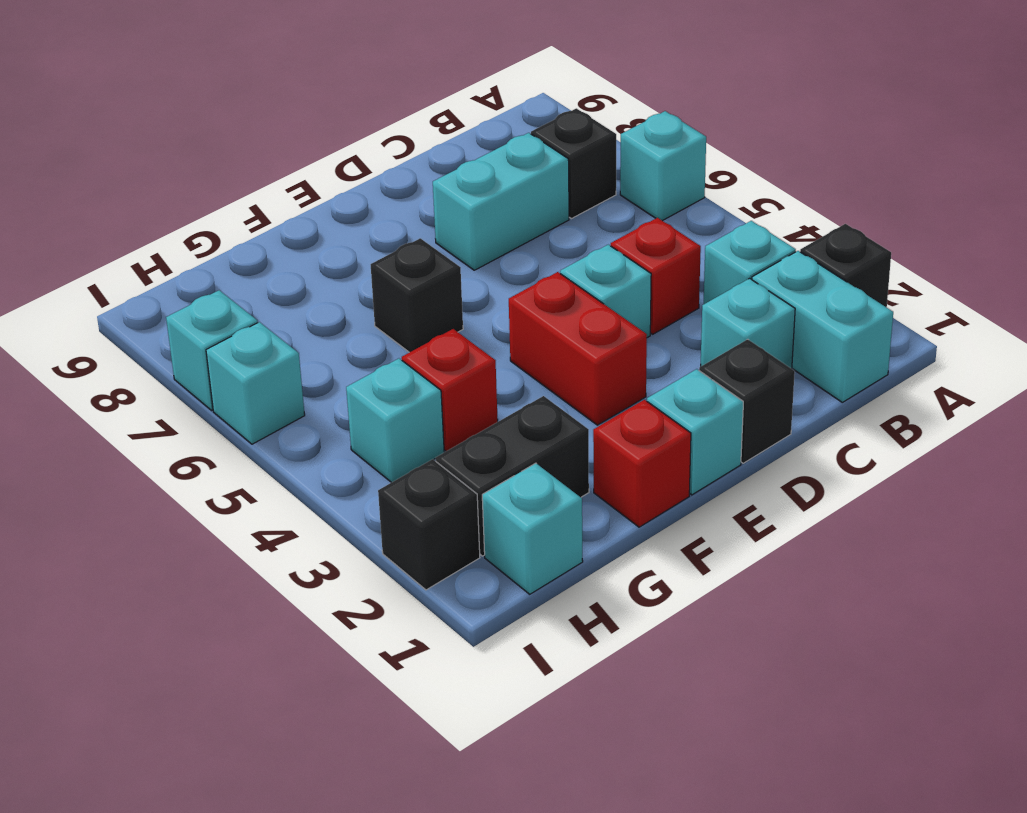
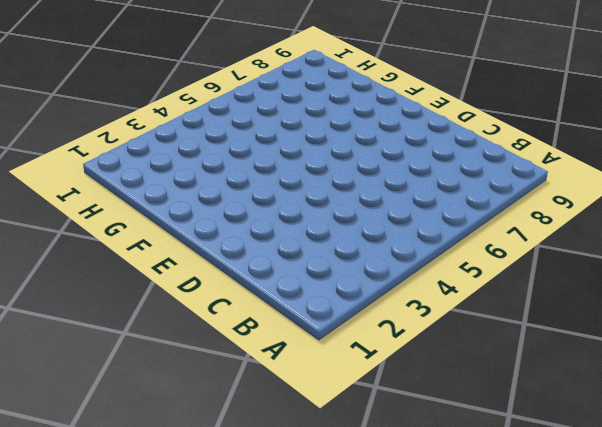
none -> black brick A2 level 1
none -> cyan brick A6 level 1
none -> cyan brick B1:B2 level 1

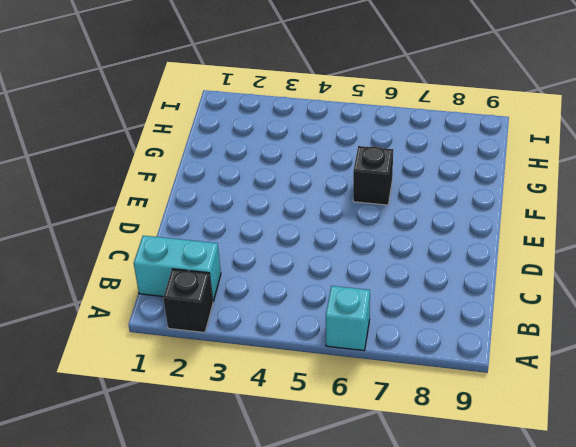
none -> cyan brick B3 level 1
none -> black brick B7 level 1
none -> cyan brick C2 level 1

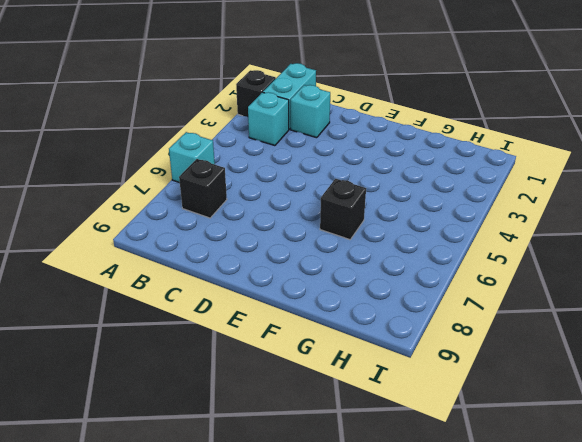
none -> red brick C4 level 1
none -> cyan brick C7:D7 level 1
none -> black brick D1 level 1

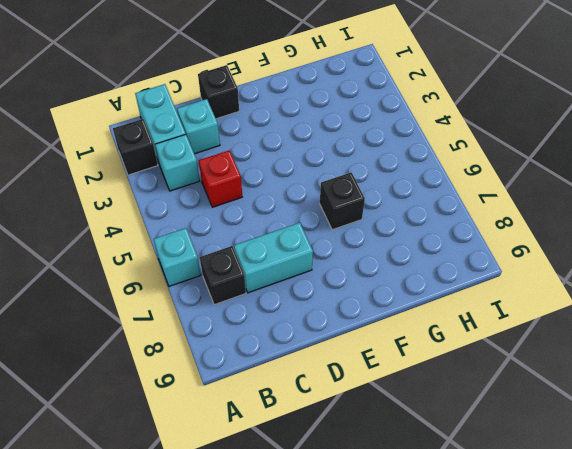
none -> cyan brick D4 level 1
none -> cyan brick E1 level 1
none -> red brick E3:E4 level 1

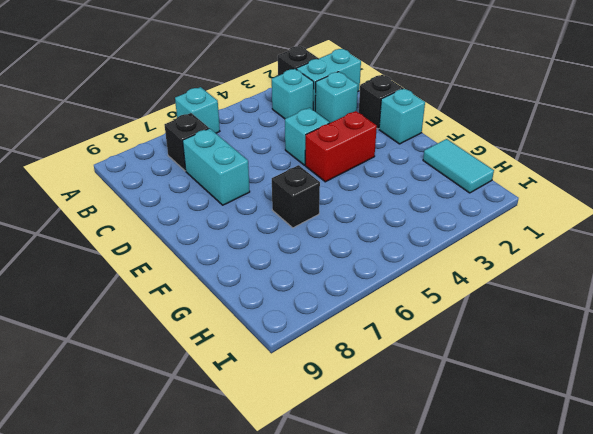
cyan tile G1:H1 level 1 -> cyan brick H1 level 1
none -> red brick C4 level 1
none -> red brick F1 level 1
none -> black brick G2:H2 level 1

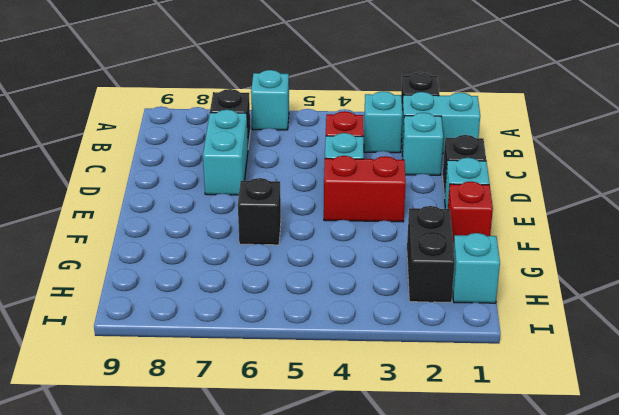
none -> red brick G4 level 1
none -> cyan brick H4 level 1
none -> black brick I2 level 1

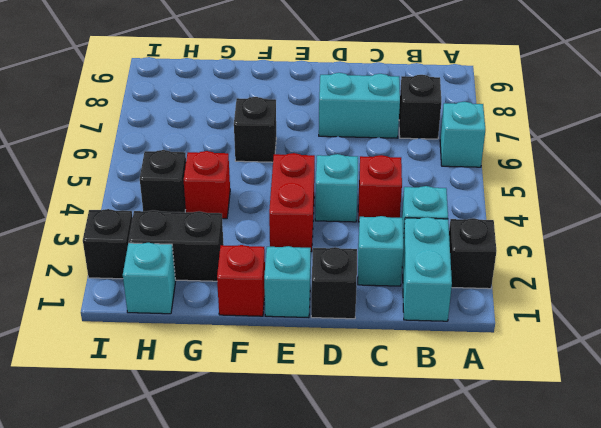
black brick H4 level 1 -> cyan brick H4 level 1
none -> cyan brick I6 level 1
none -> cyan brick I7 level 1

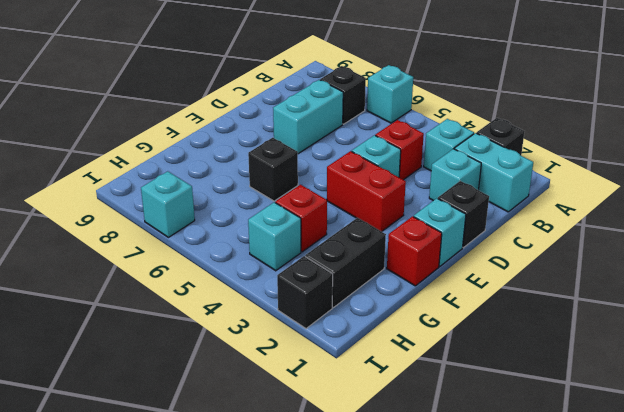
none -> cyan brick H1 level 1
none -> cyan brick I6 level 1

